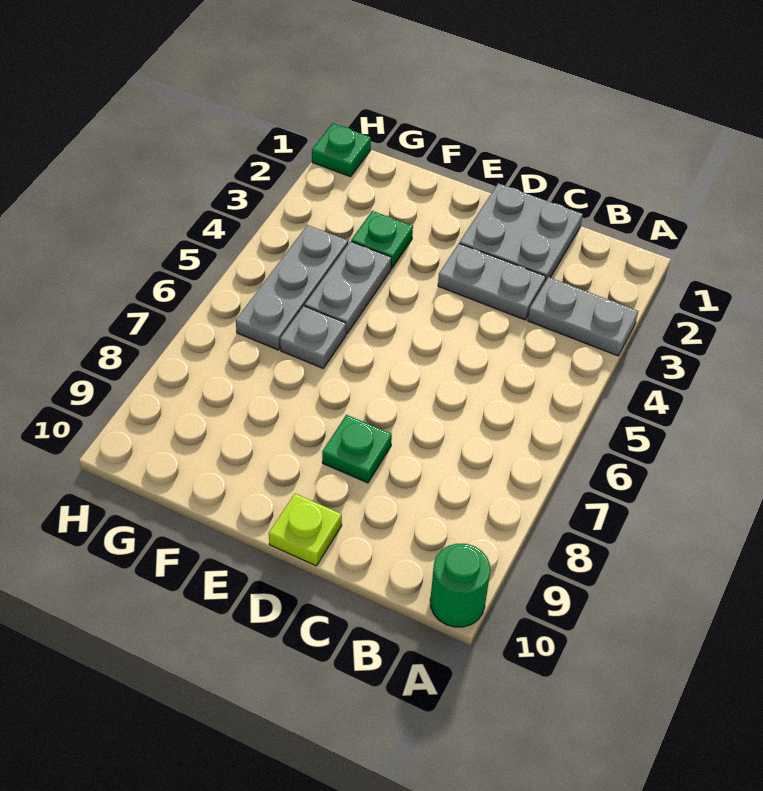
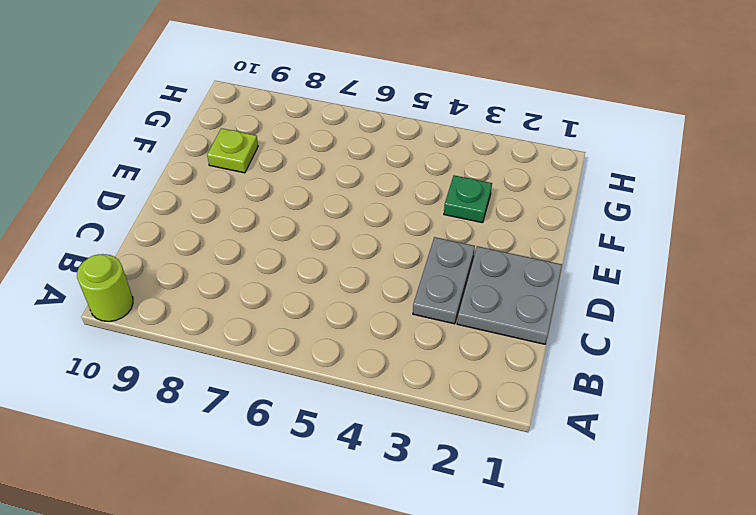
lime round brick A10 level 1 -> green round brick A10 level 1
lime plate F9 level 1 -> lime plate D10 level 1
none -> grey plate A3:B3 level 1
none -> green plate D8 level 1

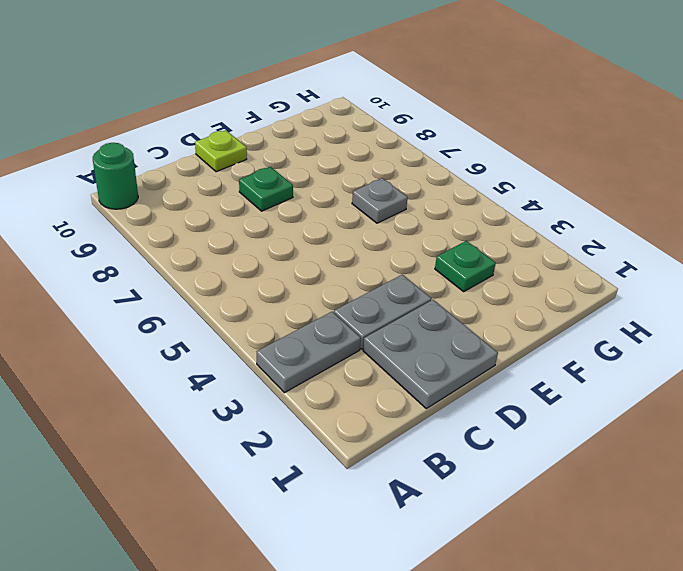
none -> grey plate F4:F5 level 1
none -> grey plate G4:G6 level 1

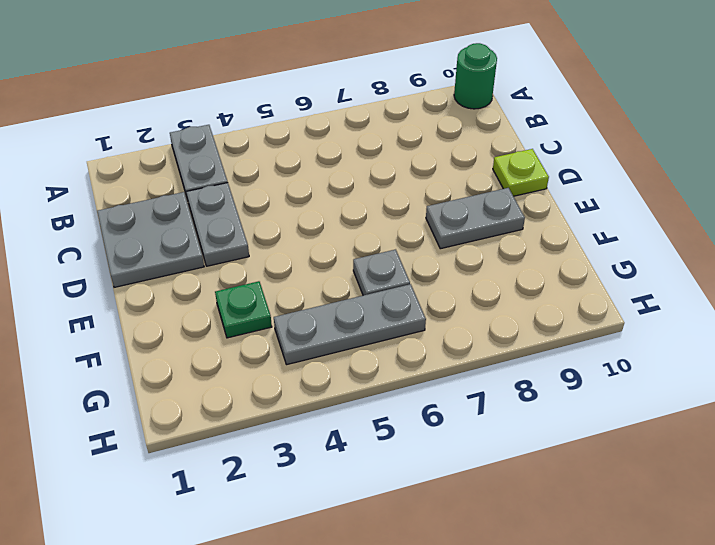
grey plate E8:E9 level 1 -> grey plate F4:F5 level 1
none -> green plate D8 level 1
none -> green plate H1 level 1

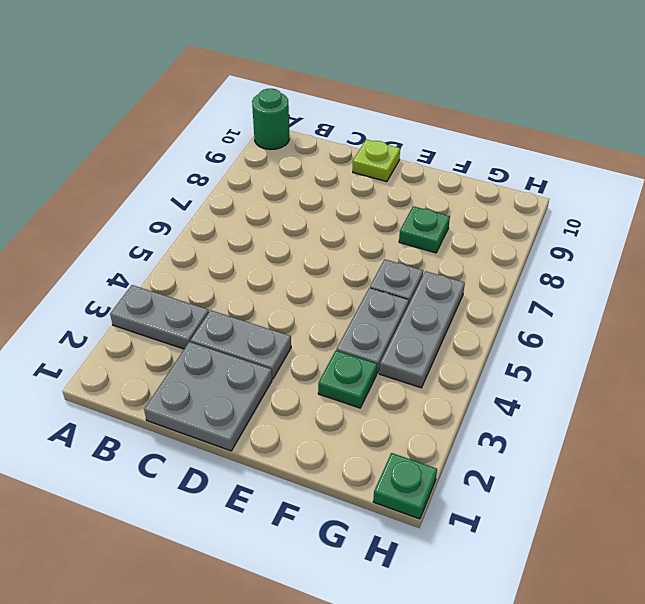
green plate F8 level 1 -> green plate D8 level 1

